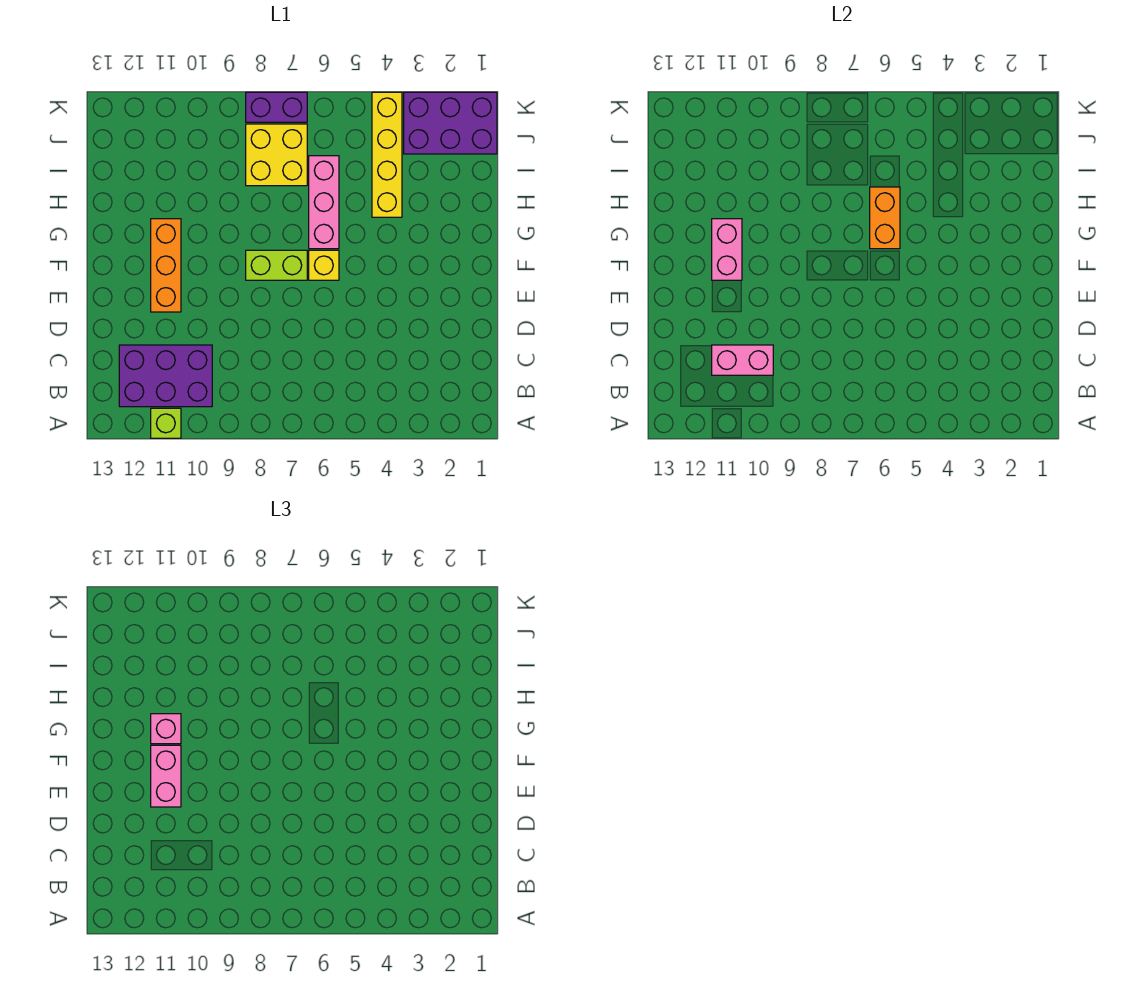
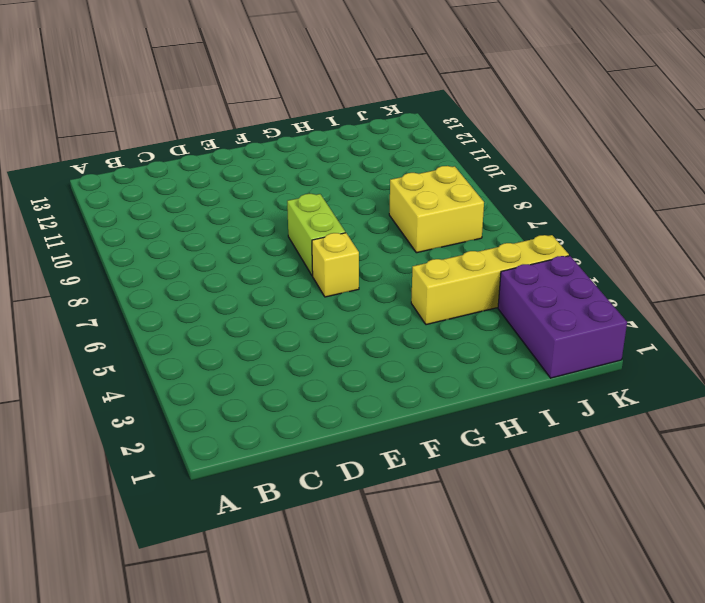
none -> lime brick A11 level 1
none -> purple brick B10:C12 level 1
none -> orange brick E11:G11 level 1

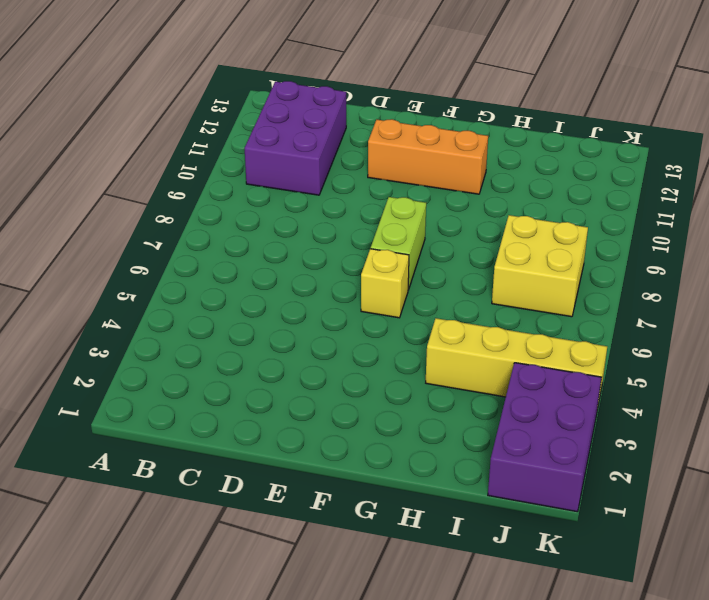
none -> lime brick A11 level 1
none -> pink brick G6:I6 level 1
none -> purple brick K7:K8 level 1

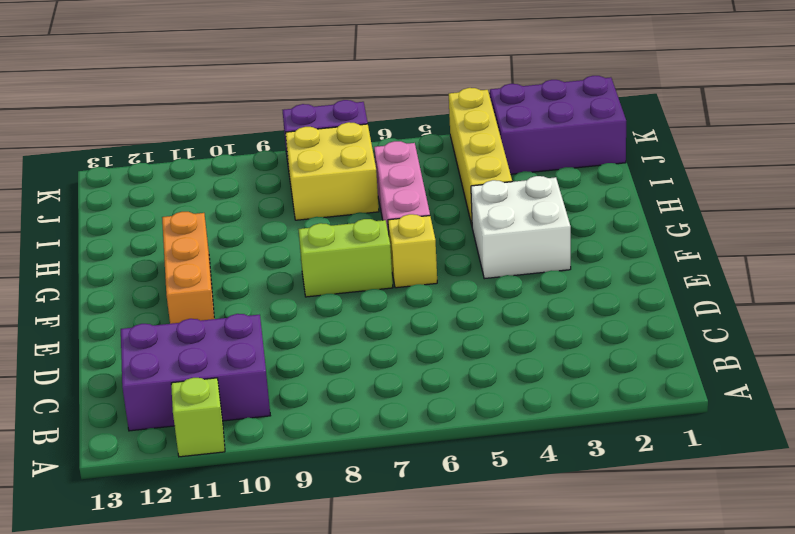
white brick F3:G4 level 1 -> none
none -> pink brick C10:C11 level 2
none -> pink brick F11:G11 level 2
none -> orange brick G6:H6 level 2

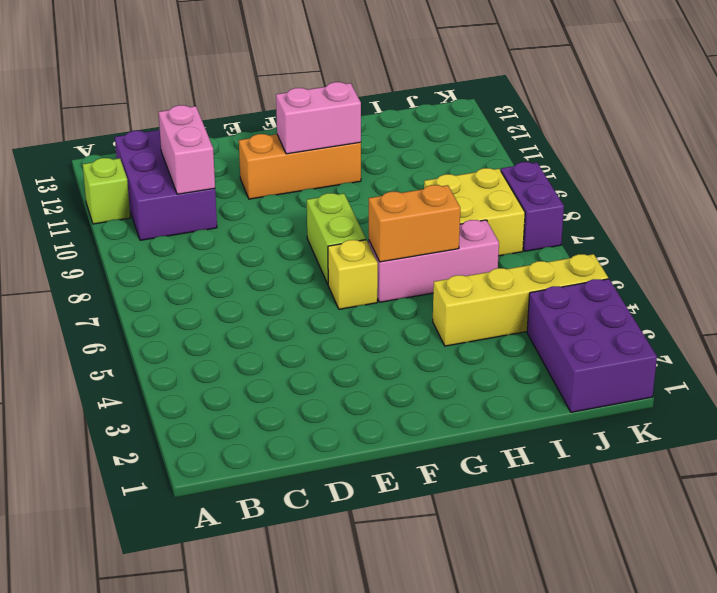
none -> pink brick E11:F11 level 3
none -> pink brick G11 level 3

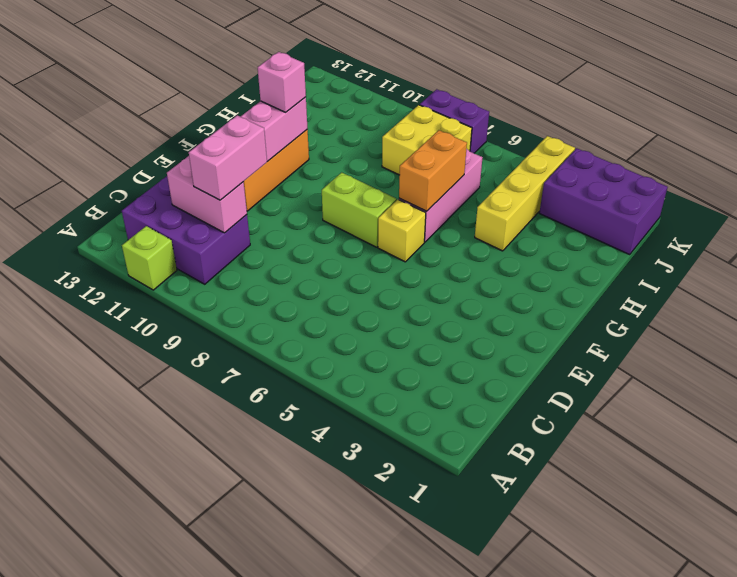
pink brick C10:D10 level 3 -> pink brick E11:F11 level 3

